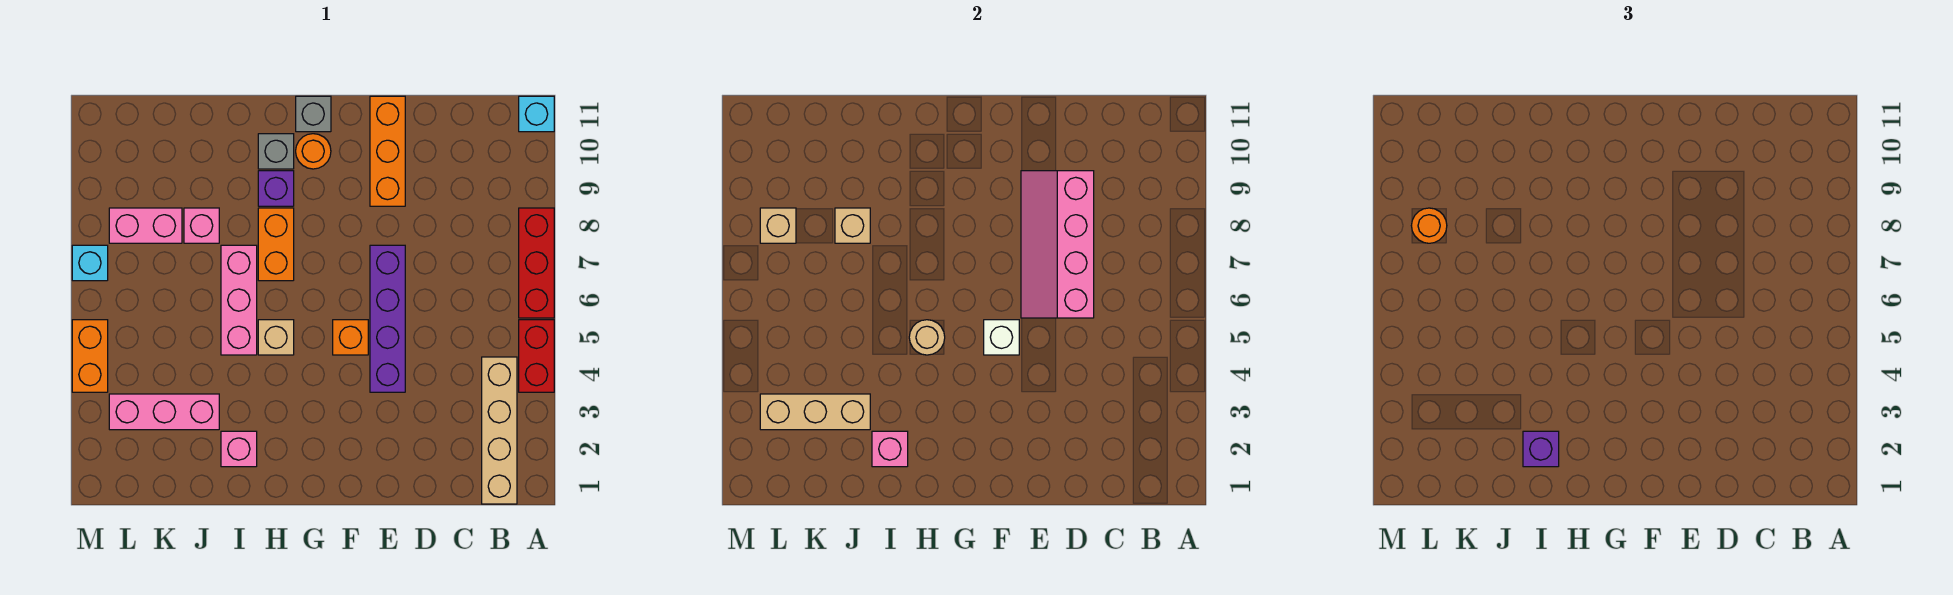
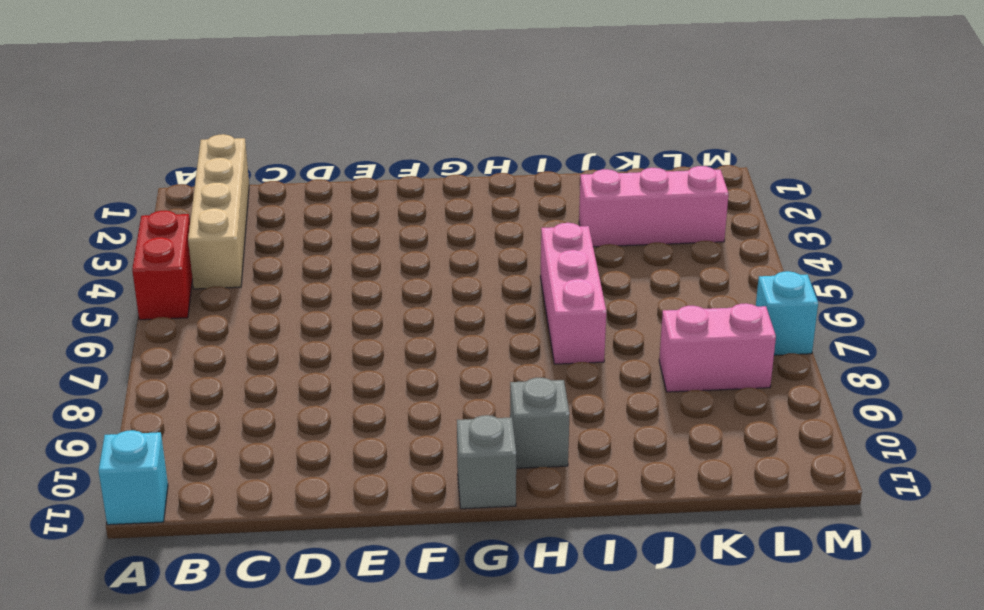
none -> red brick A6:A8 level 1
none -> purple brick E4:E7 level 1
none -> orange brick E9:E11 level 1

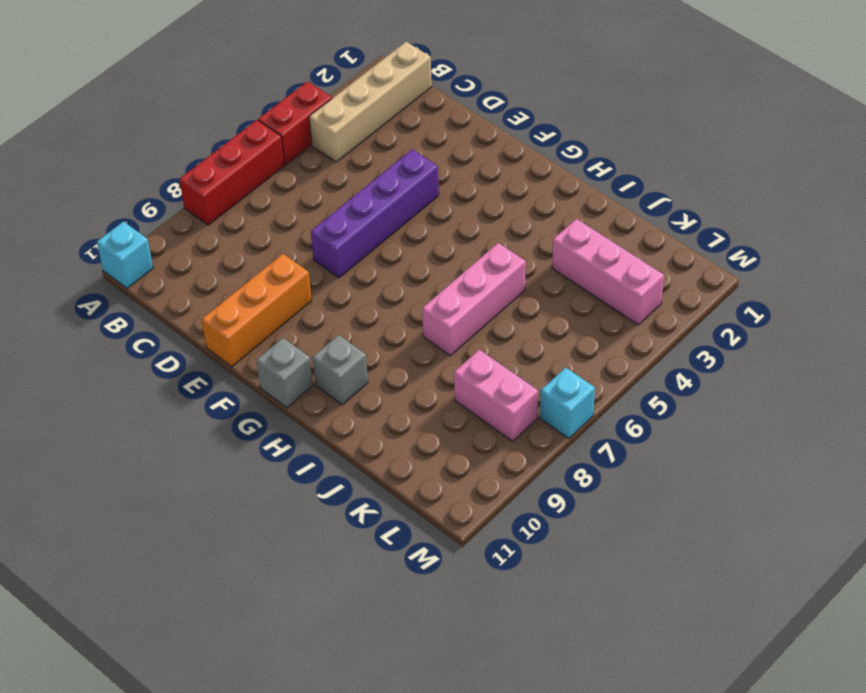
none -> orange brick F5 level 1
none -> orange round brick G10 level 1
none -> tan brick H5 level 1

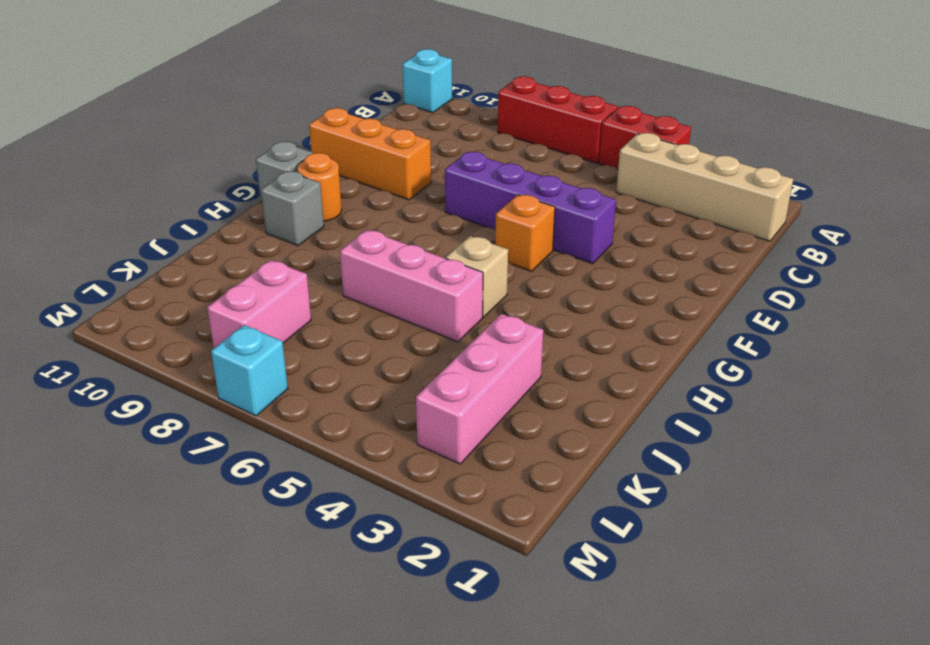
none -> orange brick H7:H8 level 1
none -> purple brick H9 level 1
none -> pink brick I2 level 1

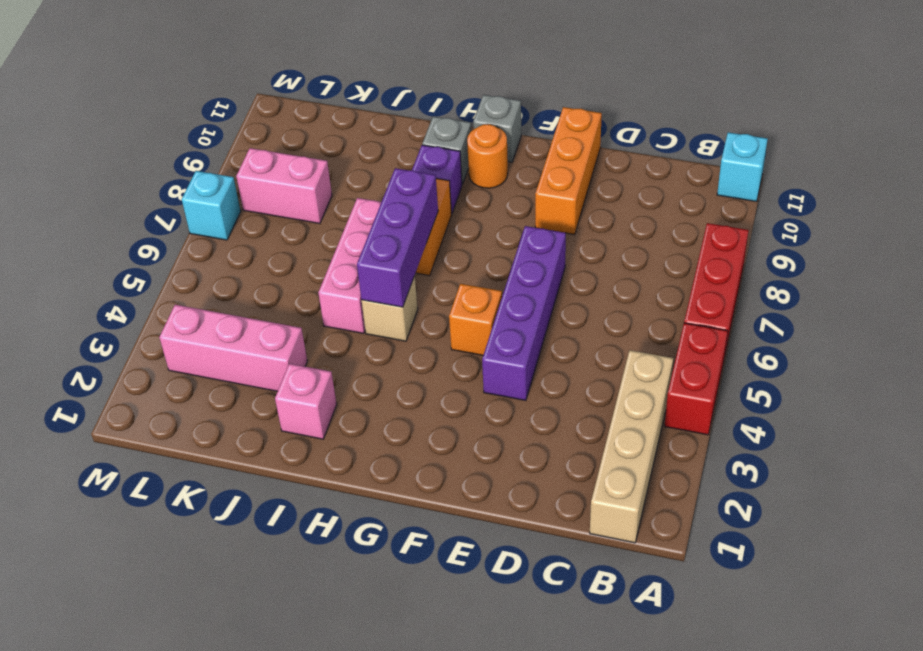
purple brick H5:H7 level 2 -> tan round brick H5 level 2
none -> pink brick J8 level 1
none -> orange brick M4:M5 level 1
none -> pink slope D6:E9 level 2 top D

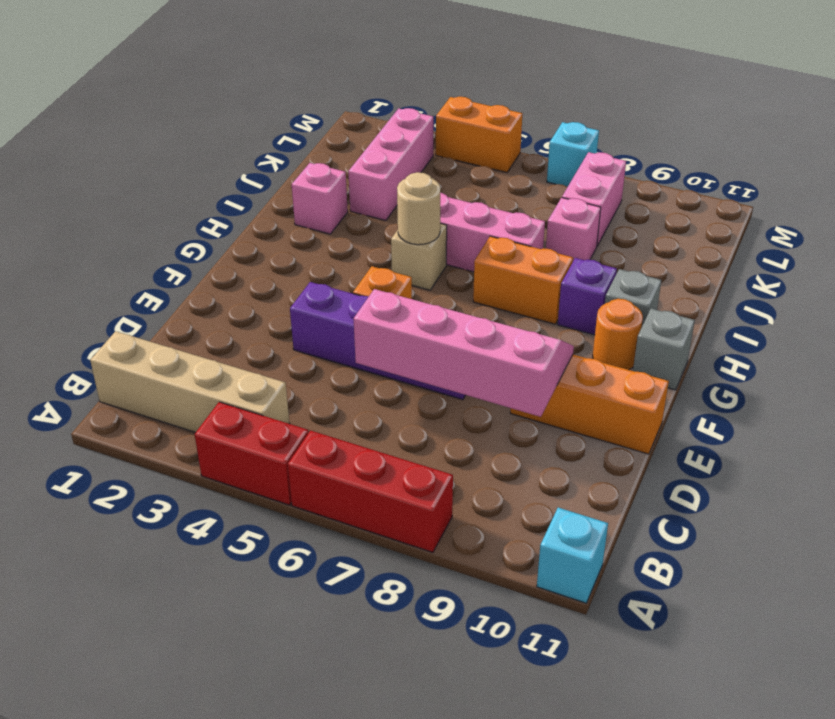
none -> white brick F5 level 2
none -> pink brick I2 level 2
none -> tan brick J3:L3 level 2

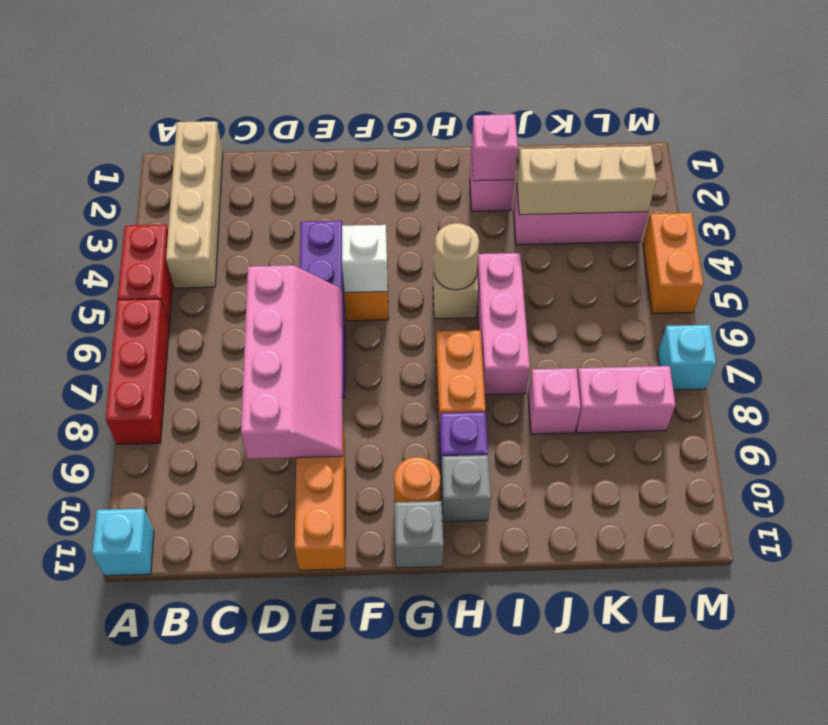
none -> tan brick J8 level 2
none -> tan brick L8 level 2
none -> purple brick I2 level 3

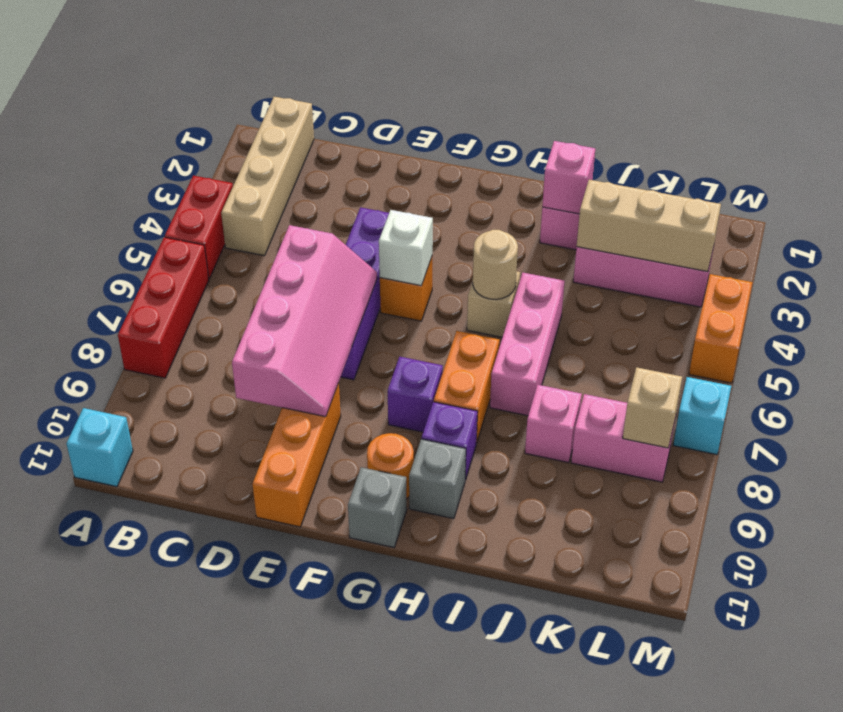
purple brick G8 level 1 -> purple brick I2 level 3
none -> tan brick J8 level 2
none -> orange round brick L8 level 3

